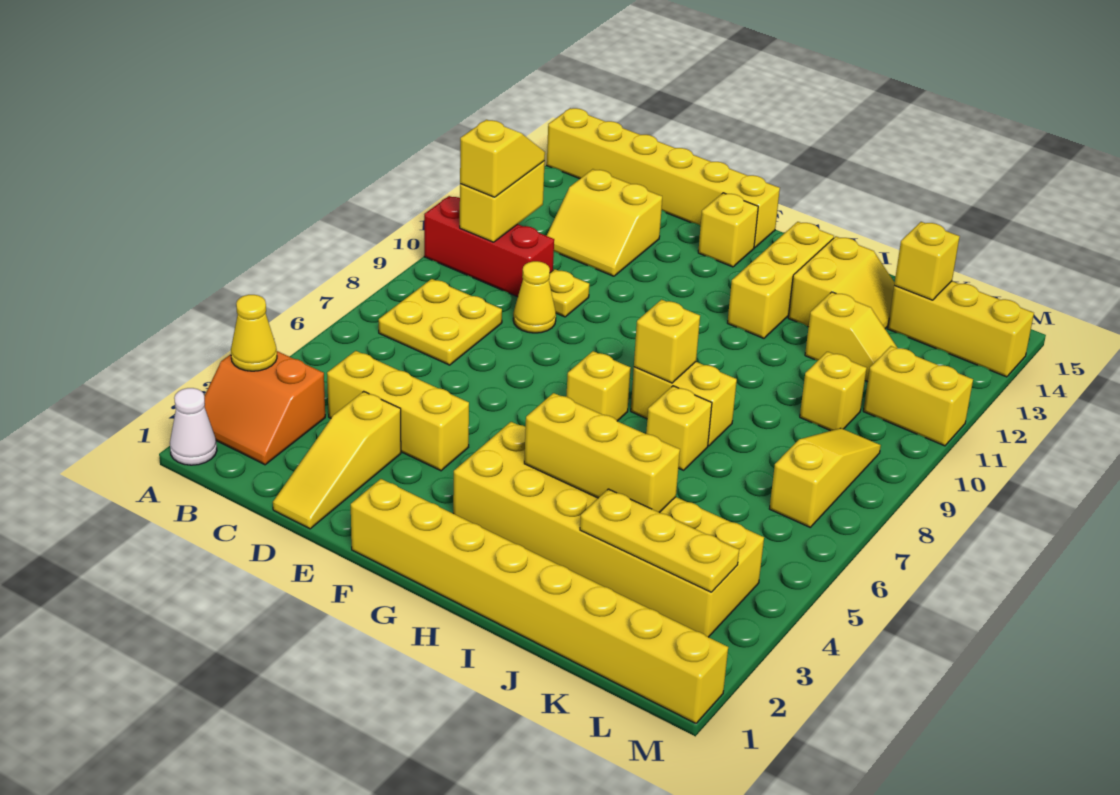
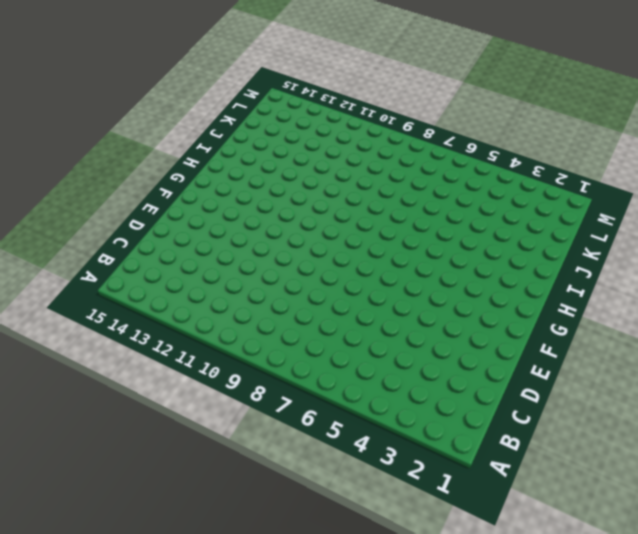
none -> white cone A1 level 1
none -> orange slope A2:B3 level 1 top 3
none -> red brick A10:C10 level 1
none -> yellow brick A15:F15 level 1

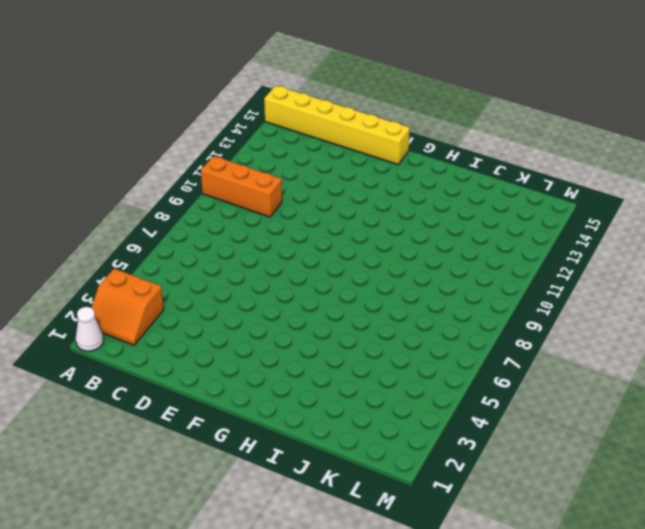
orange brick A10:C10 level 1 -> red brick A10:C10 level 1
none -> yellow plate B7:C8 level 1
none -> yellow brick C4:E4 level 1
none -> yellow slope C12:D13 level 1 top 13
none -> yellow slope D1:D3 level 1 top 3

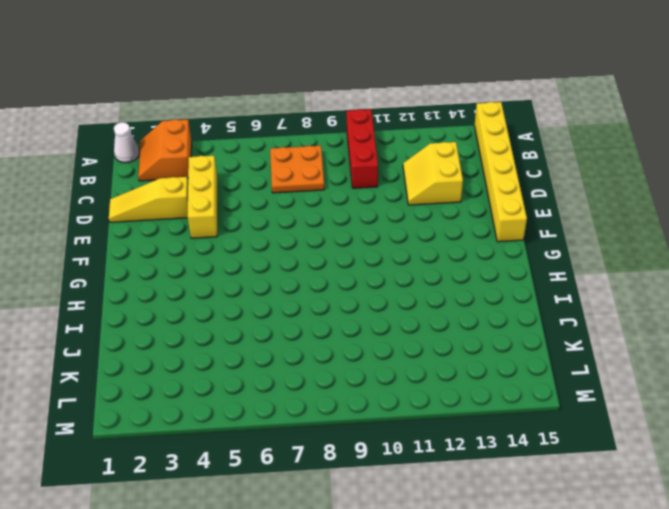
orange plate B7:C8 level 1 -> yellow plate B7:C8 level 1
none -> yellow cone D9 level 1
none -> yellow plate D10 level 1
none -> yellow brick F1:M1 level 1
none -> yellow brick F14 level 1

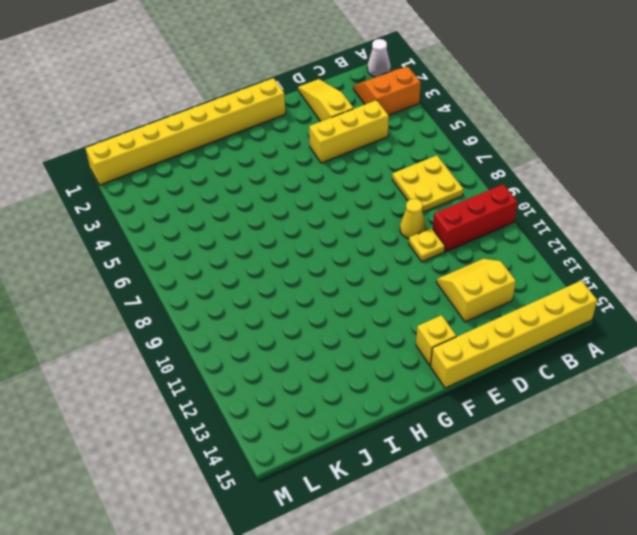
none -> yellow brick G3:L4 level 1
none -> yellow brick G7 level 1
none -> yellow brick H8:I8 level 1
none -> yellow brick H12:H14 level 1

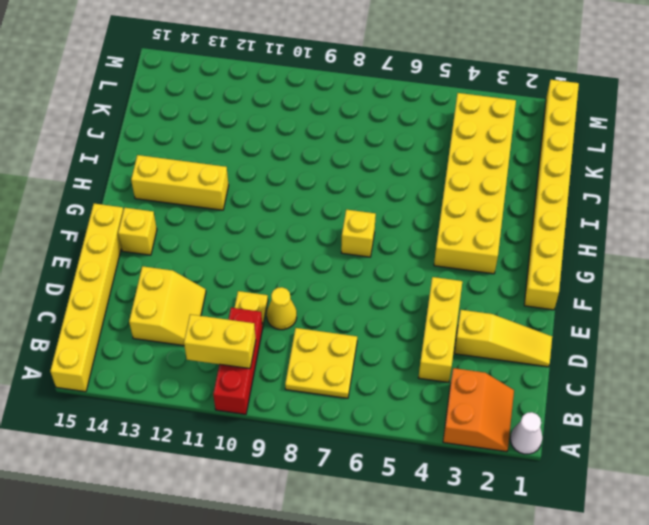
none -> yellow brick H8:I8 level 1
none -> yellow brick I7 level 1
none -> yellow slope I13:J14 level 1 top I
none -> yellow slope J12:K12 level 1 top J

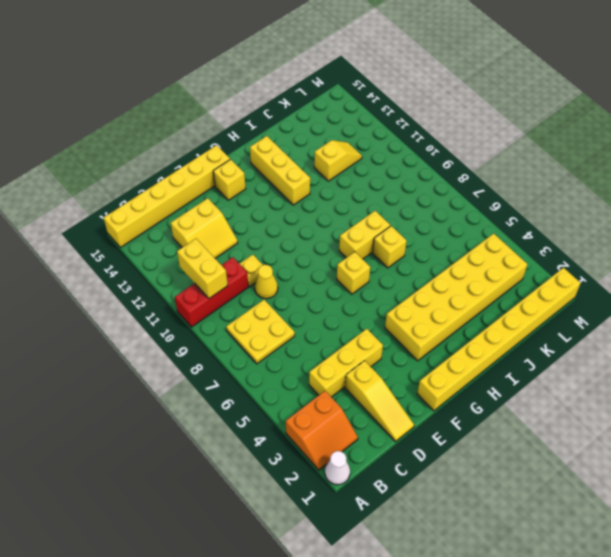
none -> yellow slope I13:J14 level 1 top I
none -> yellow brick K10 level 1
none -> yellow brick K14:M14 level 1
none -> yellow slope L7:L9 level 1 top 7

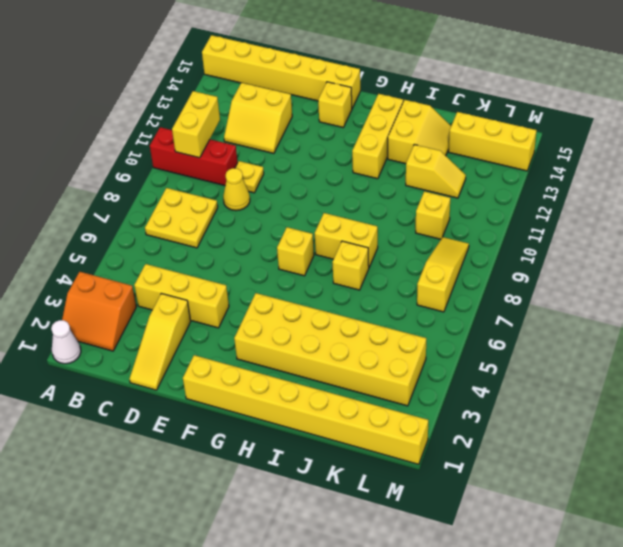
none -> yellow brick L11:M11 level 1
none -> yellow cone A3 level 2
none -> yellow brick H4:J4 level 2
none -> yellow brick H8 level 2

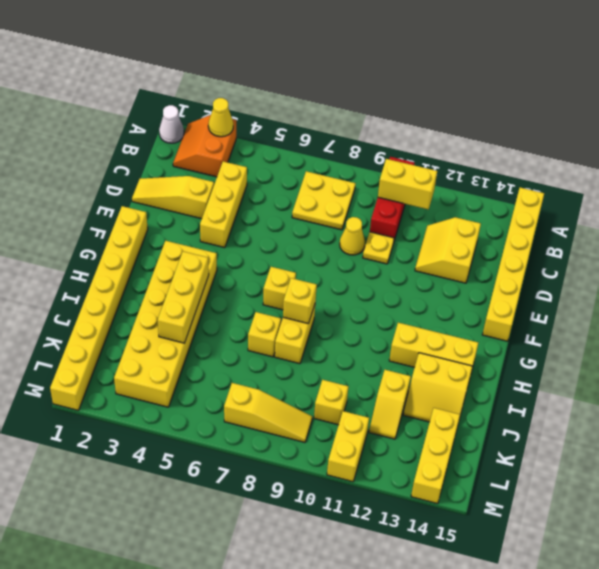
none -> yellow brick F14 level 1
none -> yellow plate J3:L3 level 2
none -> yellow brick K14 level 2
none -> yellow slope B10:B11 level 3 top 10

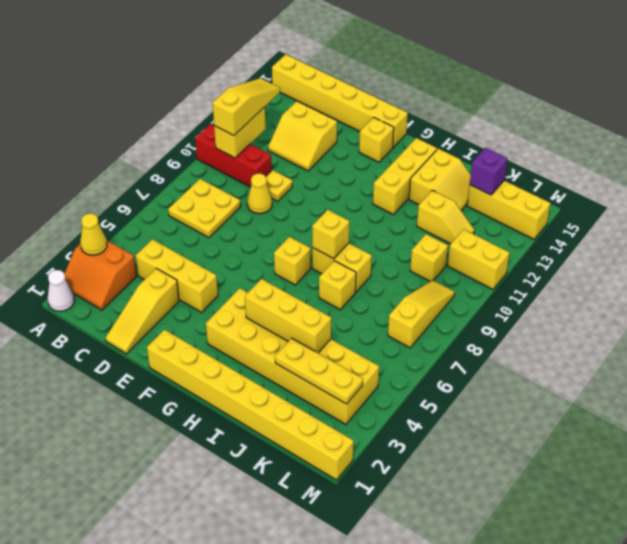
yellow slope B10:B12 level 3 top 10 -> yellow slope B10:B11 level 3 top 10
purple brick K14 level 2 -> yellow brick K14 level 2

